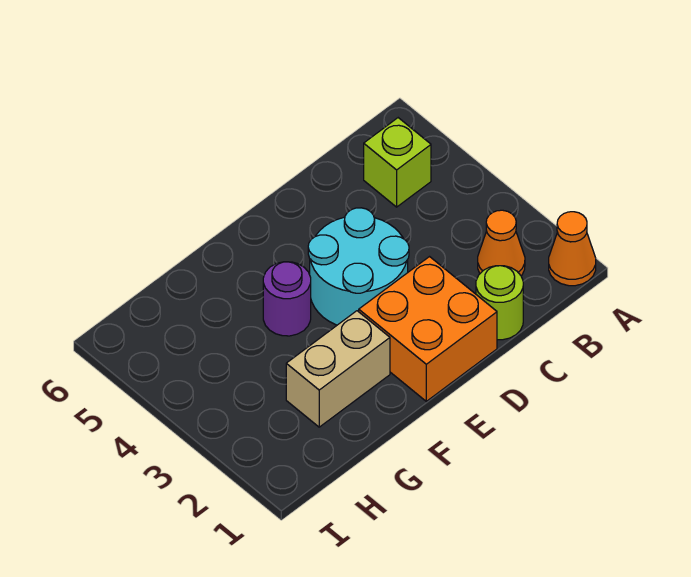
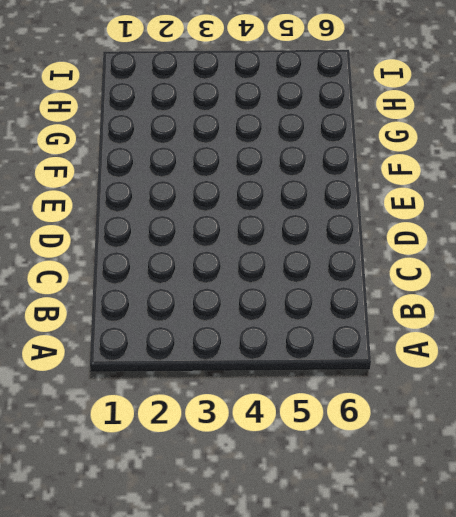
none -> orange cone A1 level 1
none -> orange cone B2 level 1

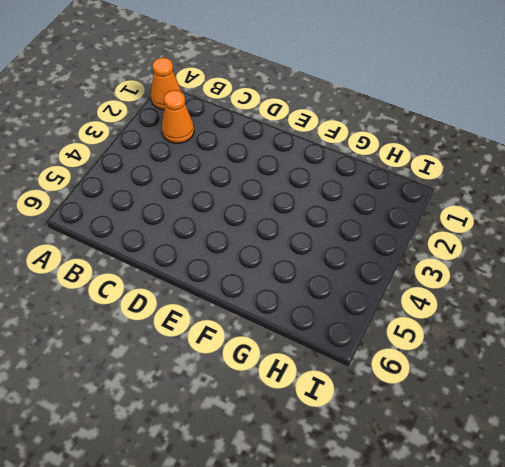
none -> lime brick B5 level 1
none -> lime round brick C1 level 1

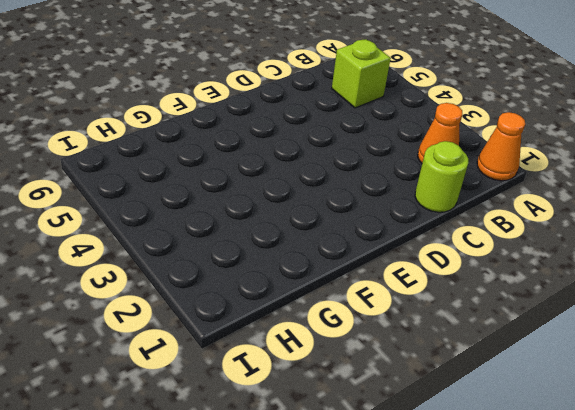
none -> orange brick D1:E2 level 1
none -> cyan round brick D3:E4 level 1

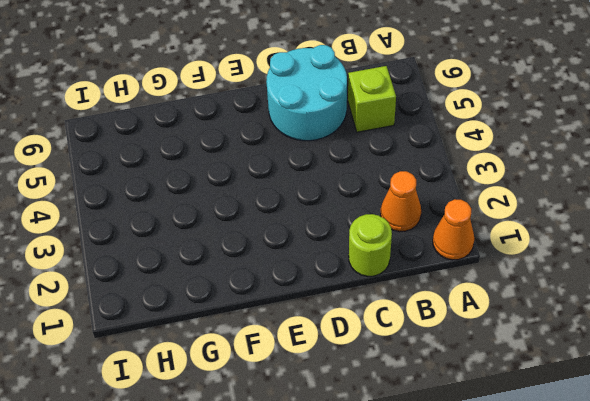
cyan round brick C5:D6 level 1 -> cyan round brick D3:E4 level 1
none -> orange brick D1:E2 level 1
none -> tan brick F2:G2 level 1

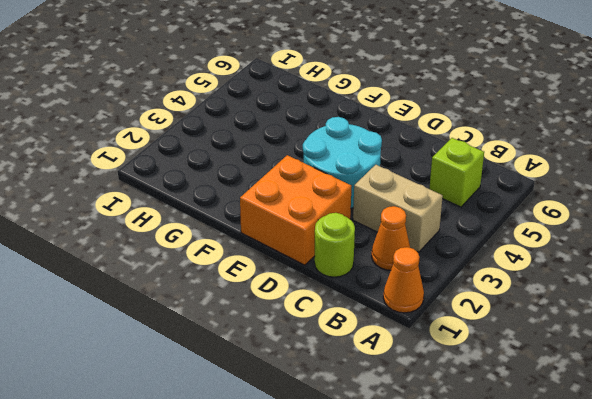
tan brick B3:C3 level 1 -> tan brick F2:G2 level 1
none -> purple round brick F4 level 1

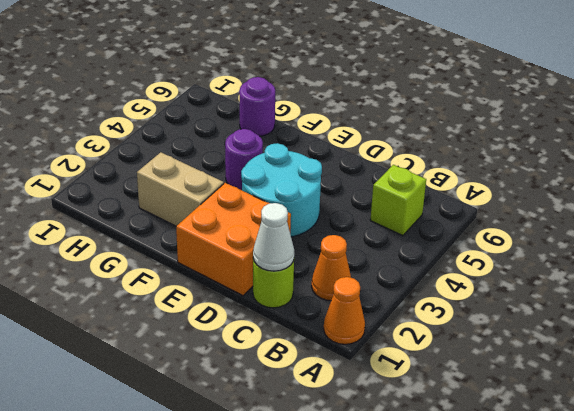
white cone C1 level 2 -> none
purple round brick G6 level 1 -> none

